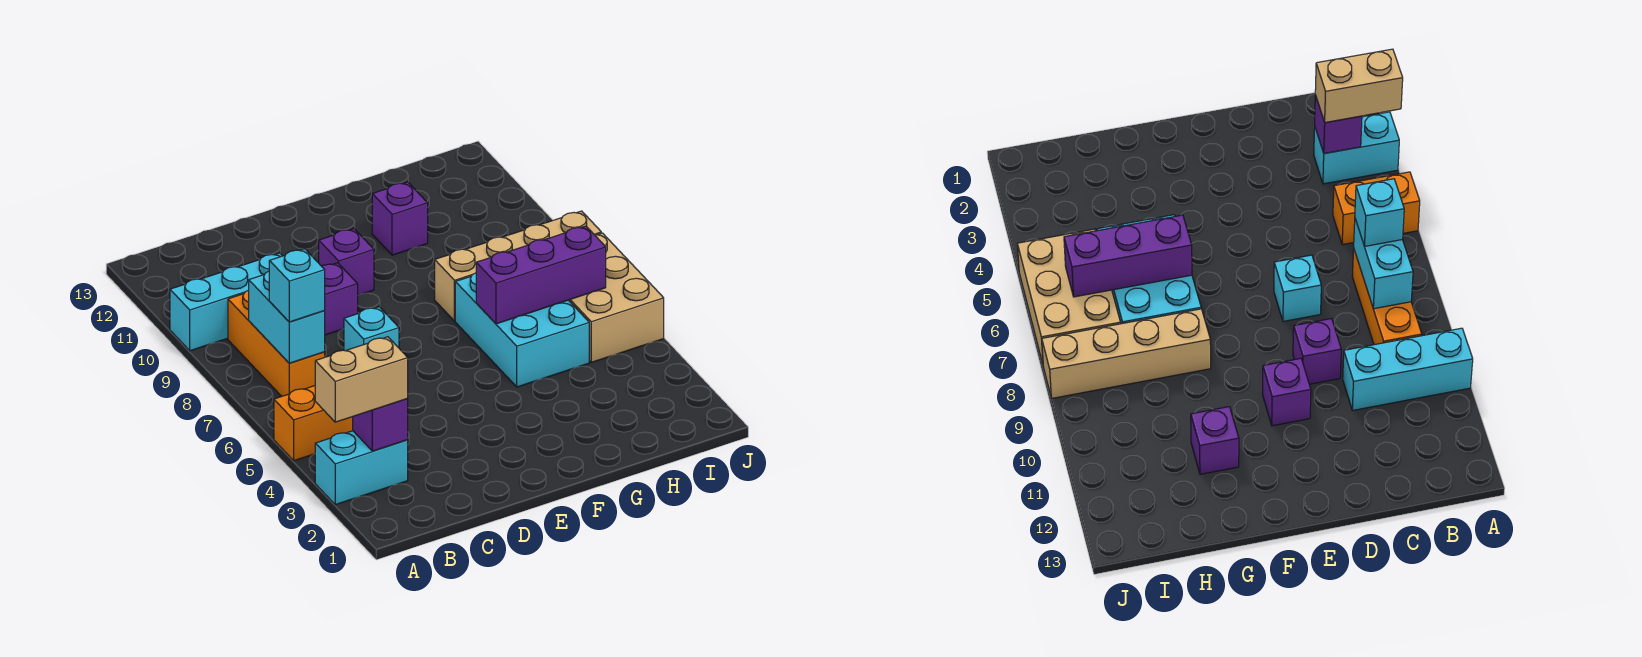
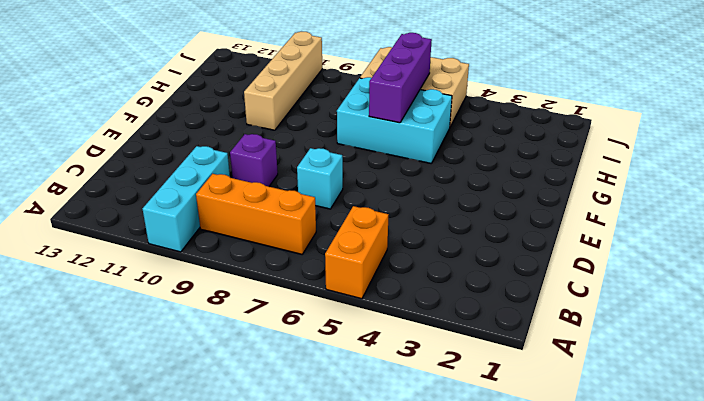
tan brick G10:J10 level 1 -> tan brick G8:J8 level 1
none -> cyan brick A3:B3 level 1
none -> purple brick E10 level 1
none -> purple brick G11 level 1

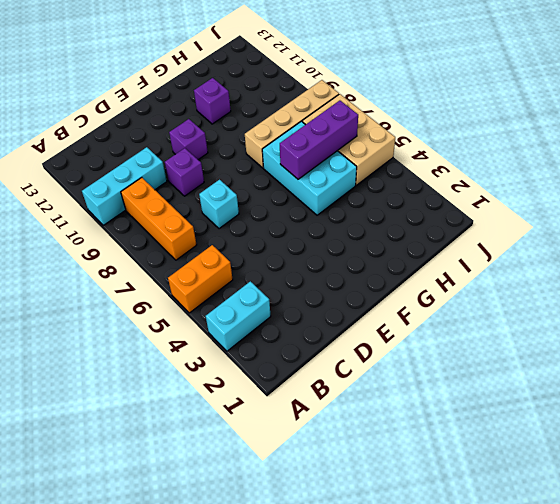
none -> purple brick B3 level 2
none -> cyan brick B7:B8 level 2
none -> tan brick A3:B3 level 3

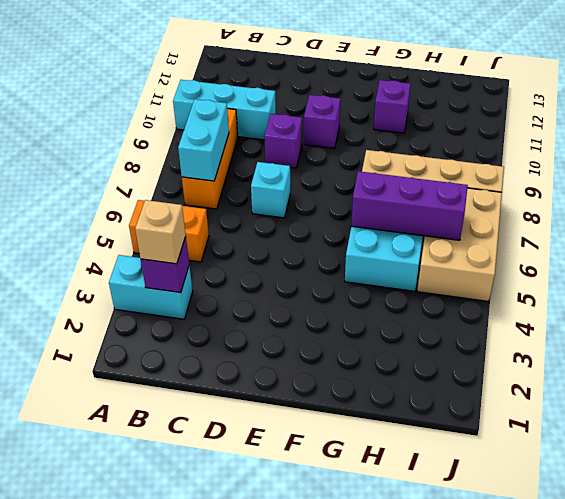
tan brick B3 level 3 -> tan brick A3:B3 level 3
none -> cyan brick B7 level 3

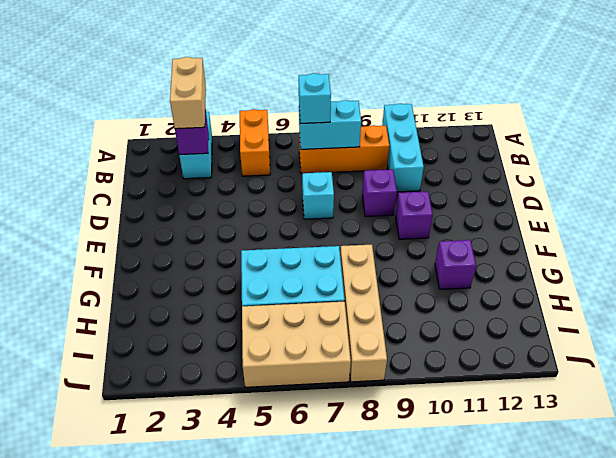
none -> purple brick G6:I6 level 2

